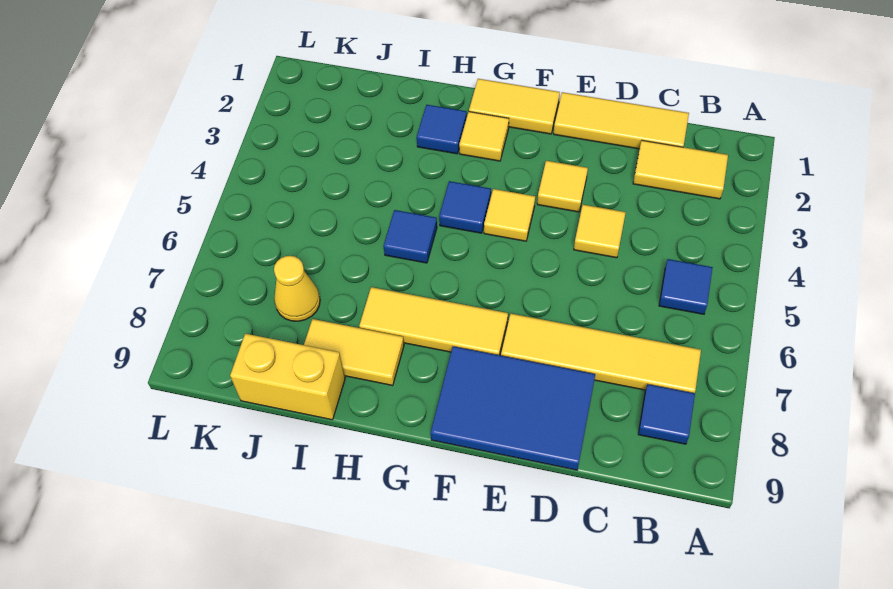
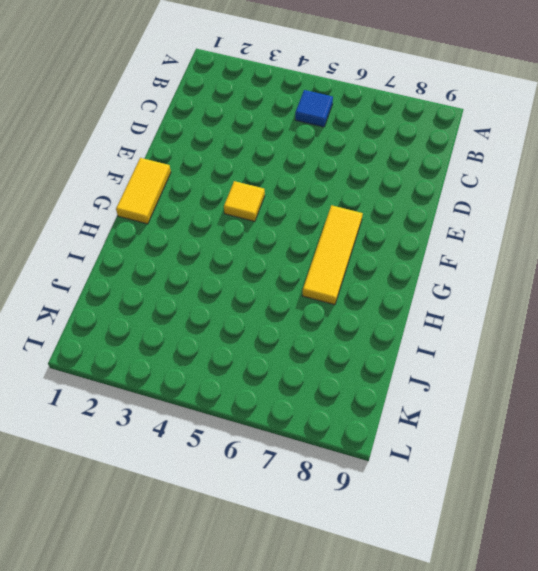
none -> yellow tile B2:C2 level 1
none -> yellow tile B7:E7 level 1
none -> blue tile B8 level 1

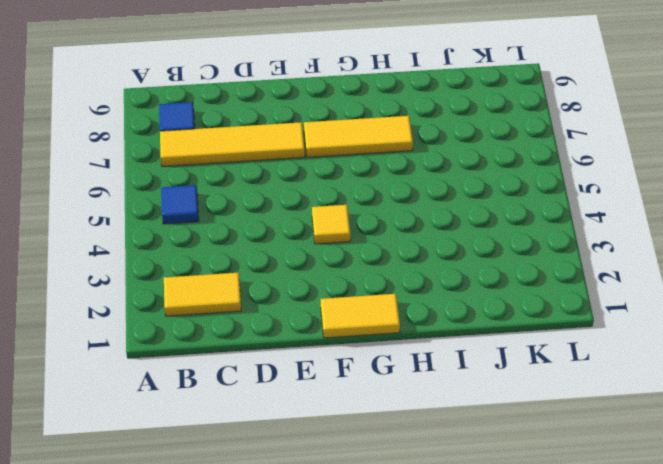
none -> yellow tile C1:E1 level 1
none -> yellow tile D4 level 1
none -> blue tile D8:F9 level 1

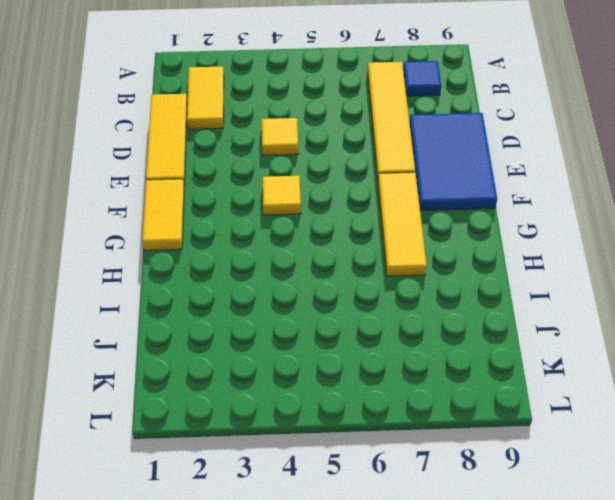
none -> blue tile B5 level 1
none -> yellow tile E3 level 1
none -> yellow tile G2 level 1

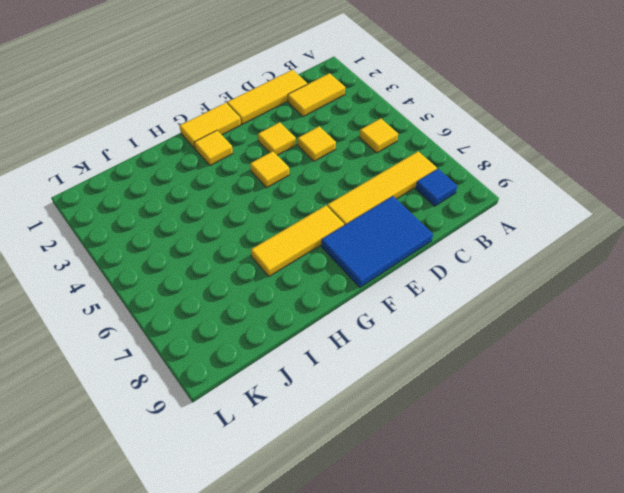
yellow tile B5 level 1 -> blue tile B5 level 1
none -> blue tile G4 level 1
none -> blue tile H2 level 1
none -> blue tile H5 level 1

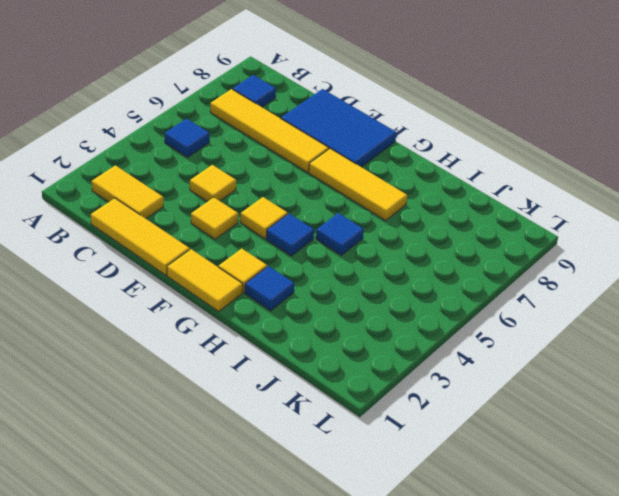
none -> yellow tile H8:I8 level 1
none -> yellow brick I9:J9 level 1
none -> yellow cone J7 level 1

